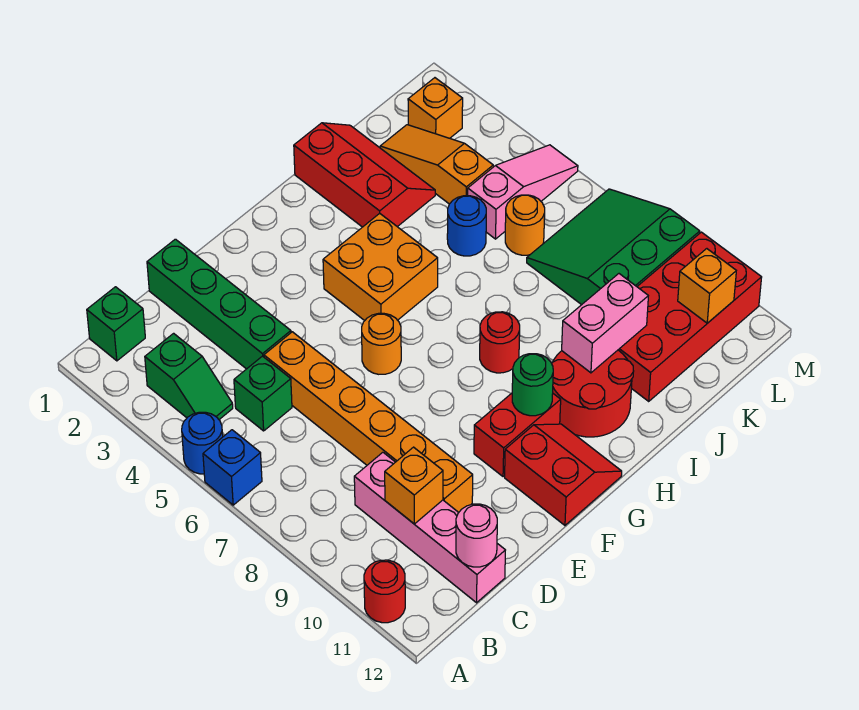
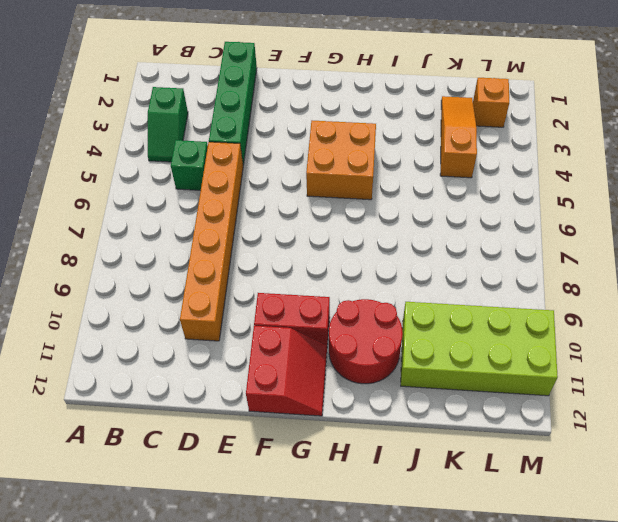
lime brick J10:M11 level 1 -> red brick J10:M11 level 1
none -> blue round brick A5 level 1
none -> blue brick A6 level 1
none -> red round brick A11 level 1

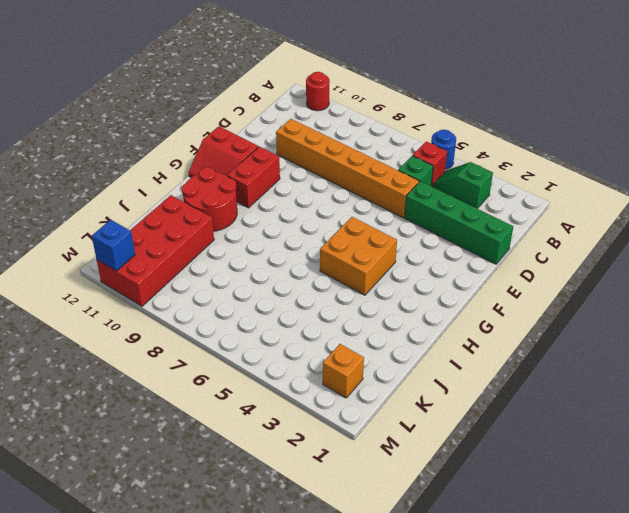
red brick B5 level 1 -> none
blue brick M11 level 2 -> blue brick A6 level 1
none -> green brick B1 level 1
none -> pink brick C9:C12 level 1
none -> orange round brick F6 level 1

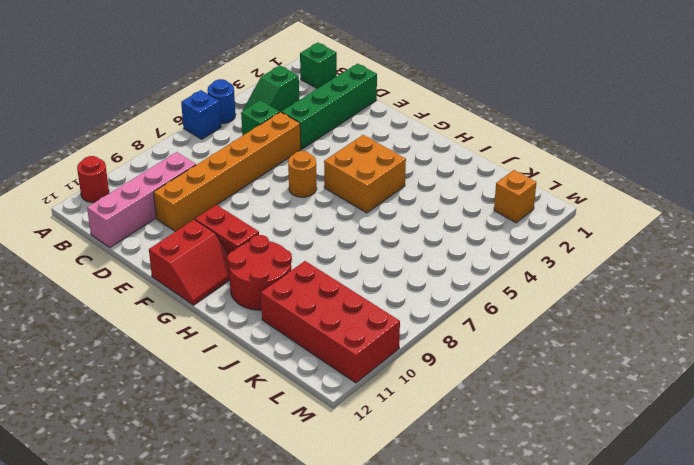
none -> red round brick H8 level 1
none -> red slope I1:J3 level 1 top I
none -> blue round brick J5 level 1

